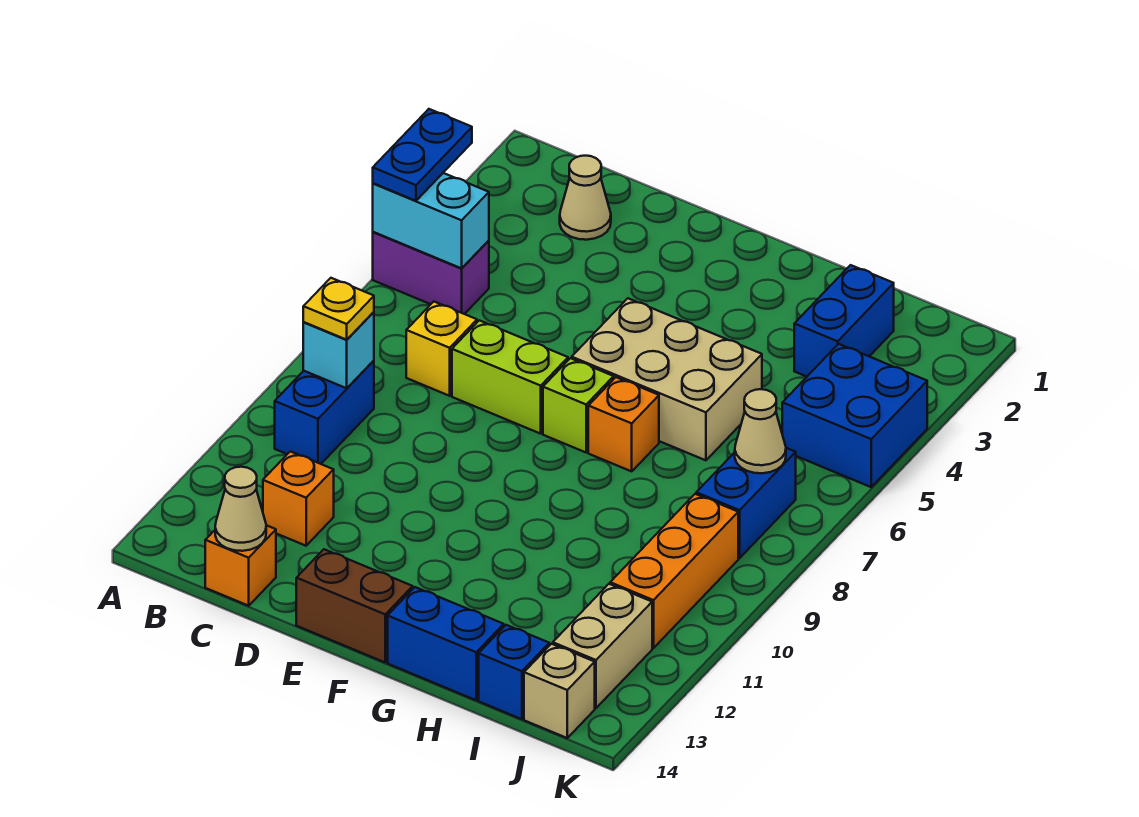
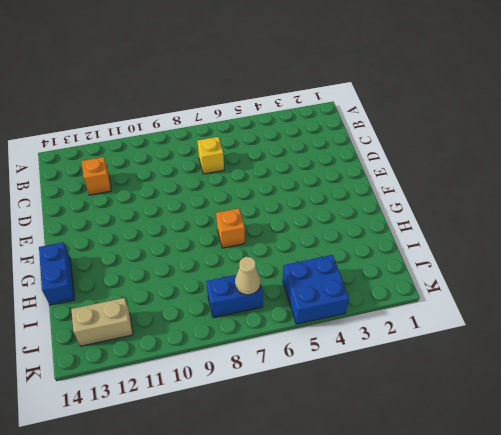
none -> purple brick A5:B5 level 1
none -> blue brick B9:B10 level 1
none -> tan cone C2 level 1

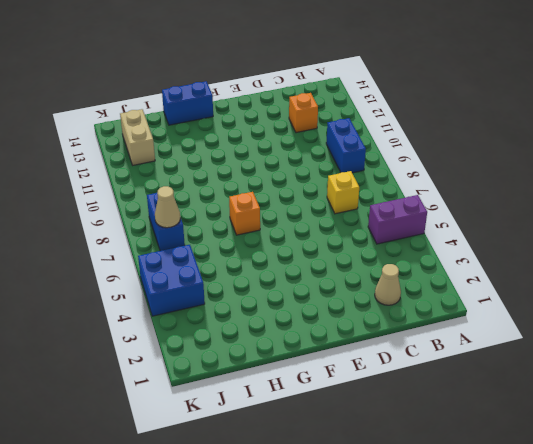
none -> orange brick C14 level 1
none -> lime brick D7:E7 level 1
none -> brown brick E14:F14 level 1

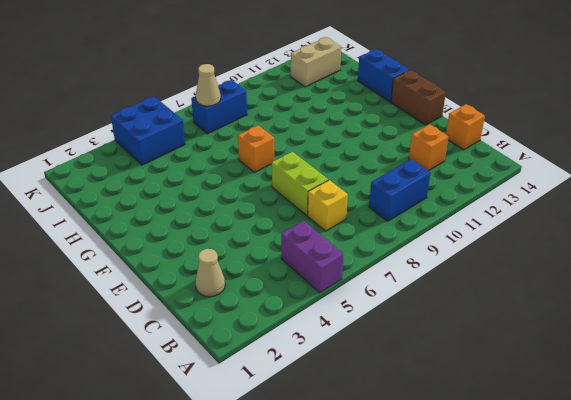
none -> tan brick F5:H6 level 1
none -> lime brick F7 level 1
none -> blue brick I2:I3 level 1

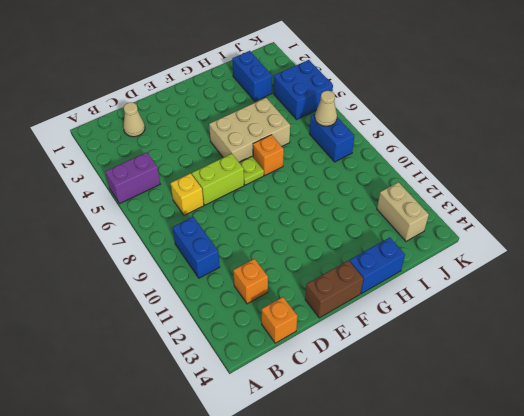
lime plate F7 level 1 -> lime brick F7 level 1
none -> blue brick I14 level 1
none -> orange brick J9:J11 level 1
none -> tan brick J14 level 1

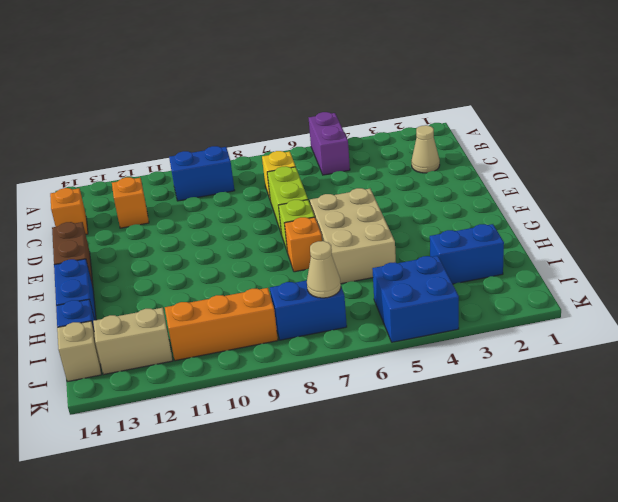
none -> cyan brick A5:B5 level 2
none -> cyan brick B9 level 2
none -> tan cone C14 level 2

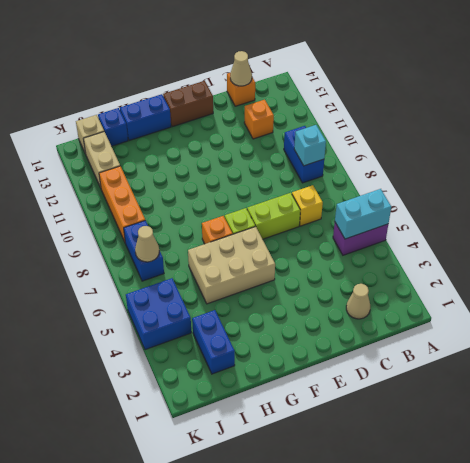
none -> blue plate A4:A5 level 3
none -> yellow plate B9 level 3

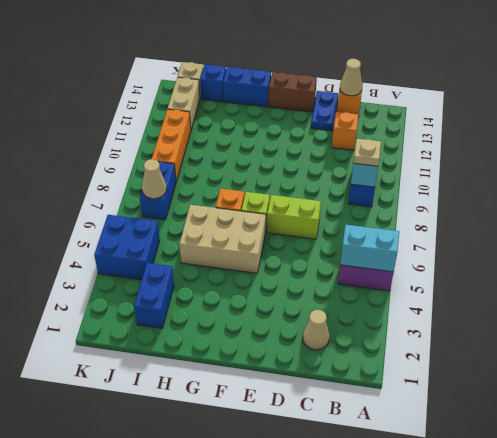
tan plate B9 level 3 -> yellow plate B9 level 3
blue plate D13:D14 level 1 -> blue plate A4:A5 level 3
none -> yellow brick C7 level 1

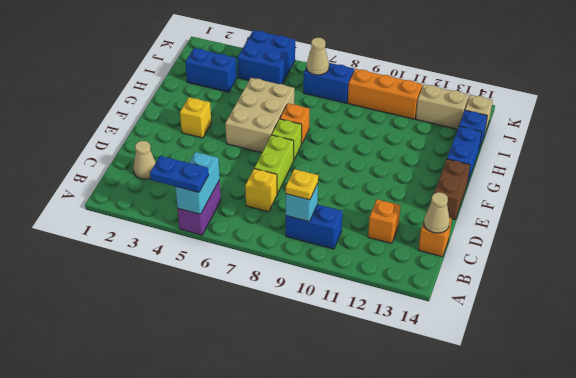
yellow brick F3 level 1 -> none

